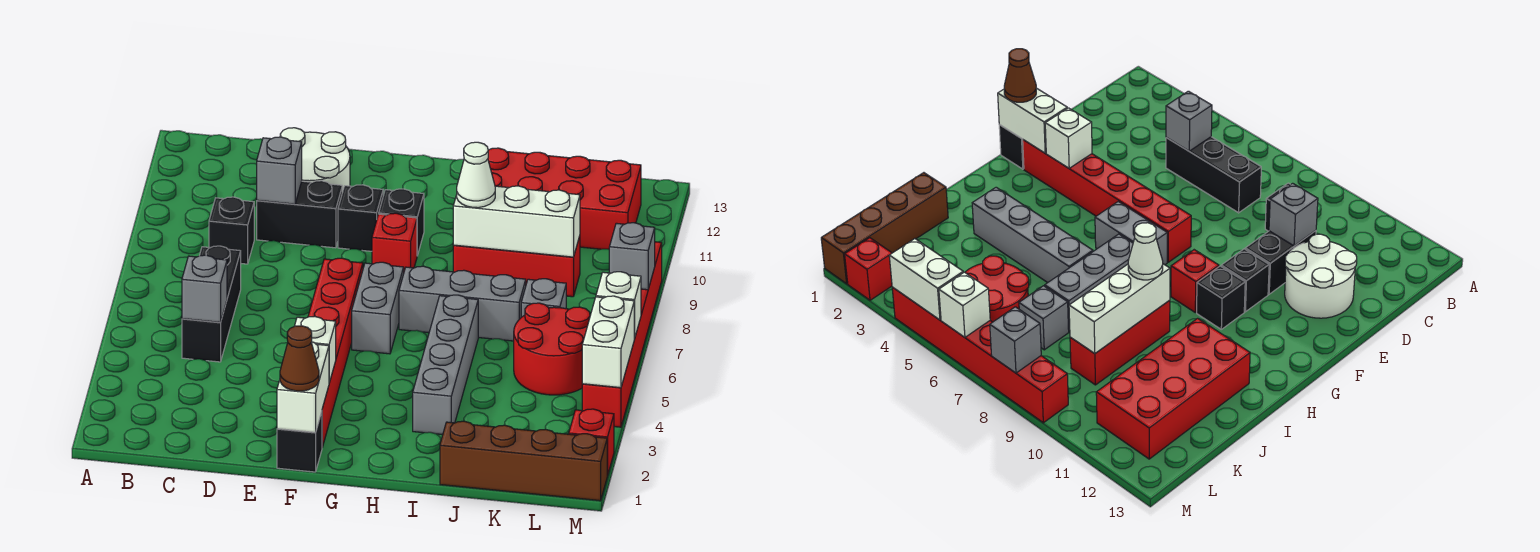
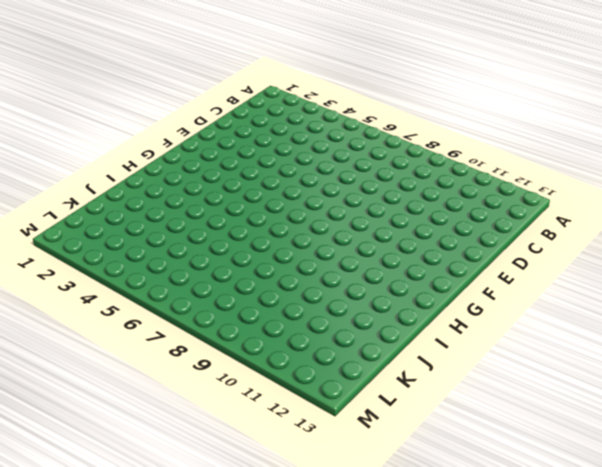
none -> black brick C5:C7 level 1
none -> black brick C9 level 1
none -> black brick D10:E10 level 1

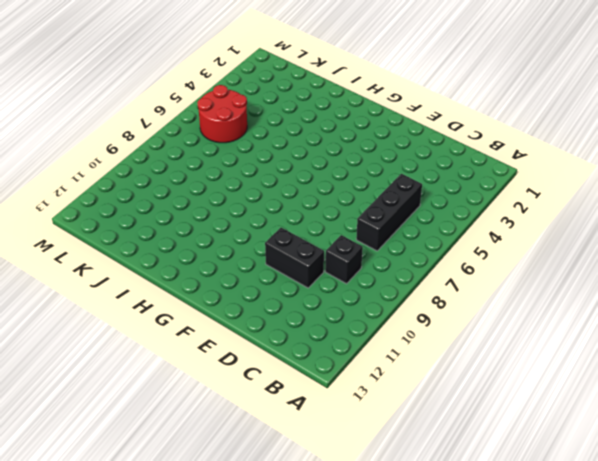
none -> white round brick D11:E12 level 1
none -> black brick F1 level 1
none -> red brick F2:F7 level 1

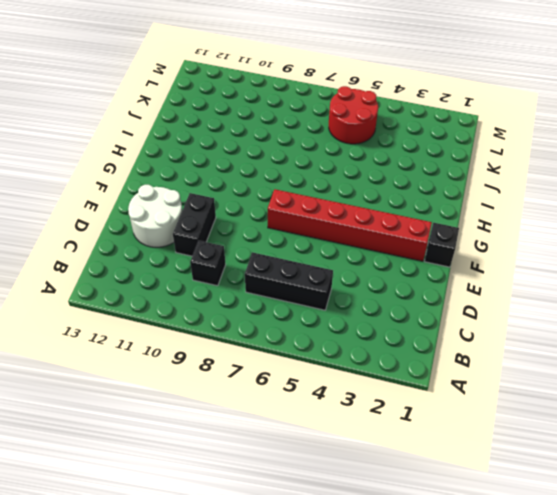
none -> black brick F10 level 1
none -> grey brick G6:G7 level 1
none -> red brick G9 level 1

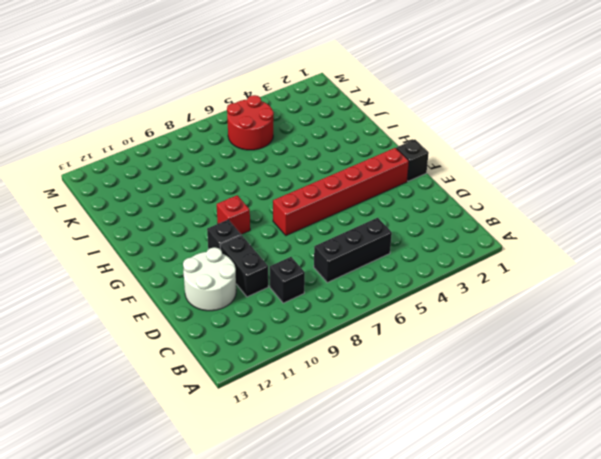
none -> grey brick G6:G7 level 1
none -> black brick G10 level 1
none -> grey brick H7:J7 level 1

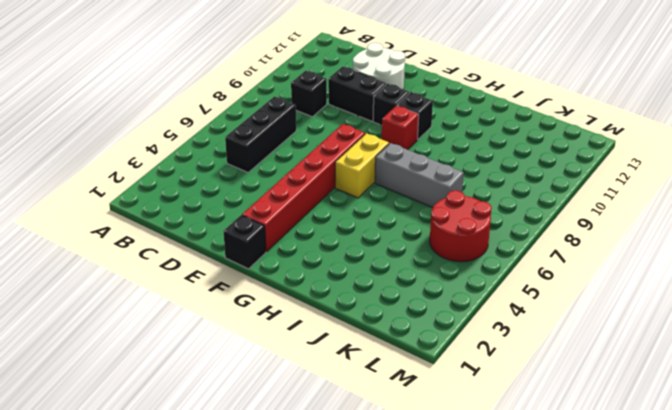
yellow brick G6:G7 level 1 -> grey brick G6:G7 level 1
none -> grey brick I3:I6 level 1
none -> red brick I9:K9 level 1
none -> red brick I11:L12 level 1

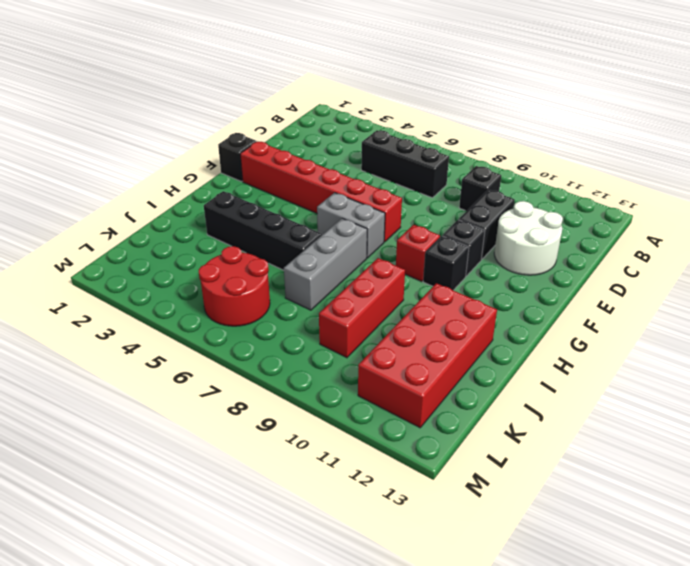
black brick I3:I6 level 1 -> grey brick I3:I6 level 1
none -> brown brick J1:M1 level 1
none -> grey brick K7 level 1
none -> red brick M2 level 1

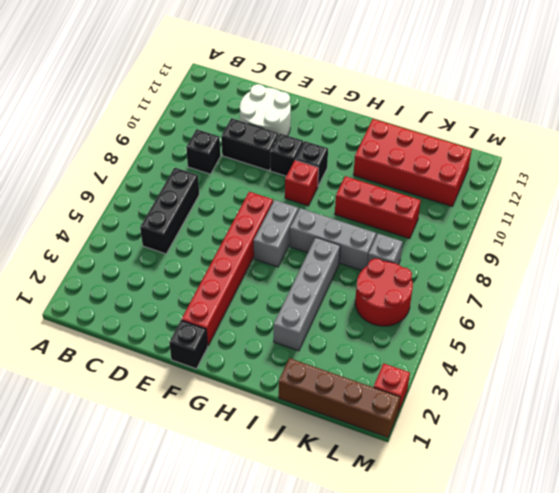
none -> red brick M4:M9 level 1
none -> grey brick C5 level 2
none -> grey brick D10 level 2

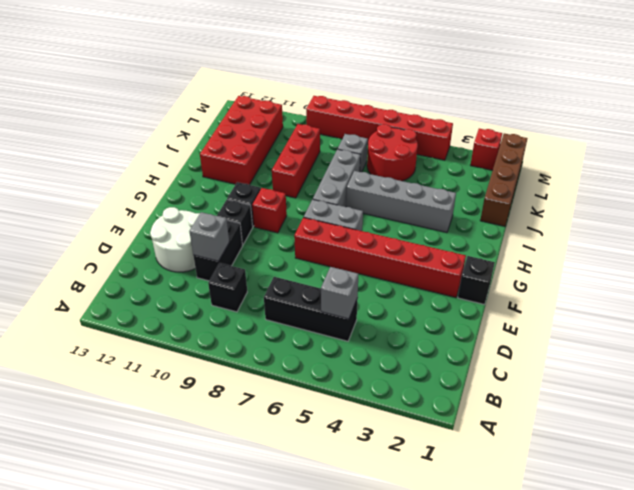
none -> white brick F1:F2 level 2
none -> white brick F3 level 2
none -> white brick I9:K9 level 2

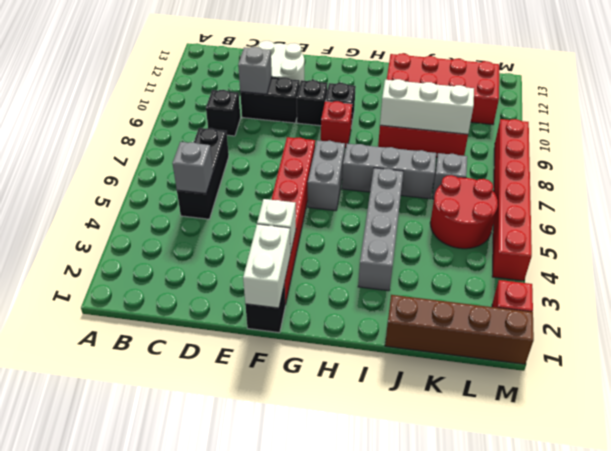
none -> white brick M4:M5 level 2
none -> white brick M6 level 2
none -> grey brick M8 level 2

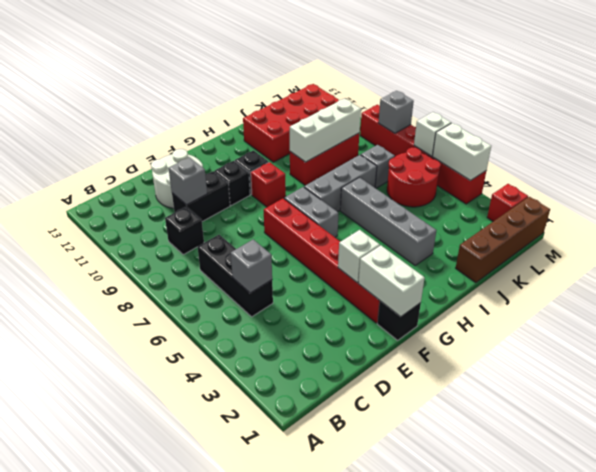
none -> brown cone F1 level 3
none -> white cone I9 level 3

